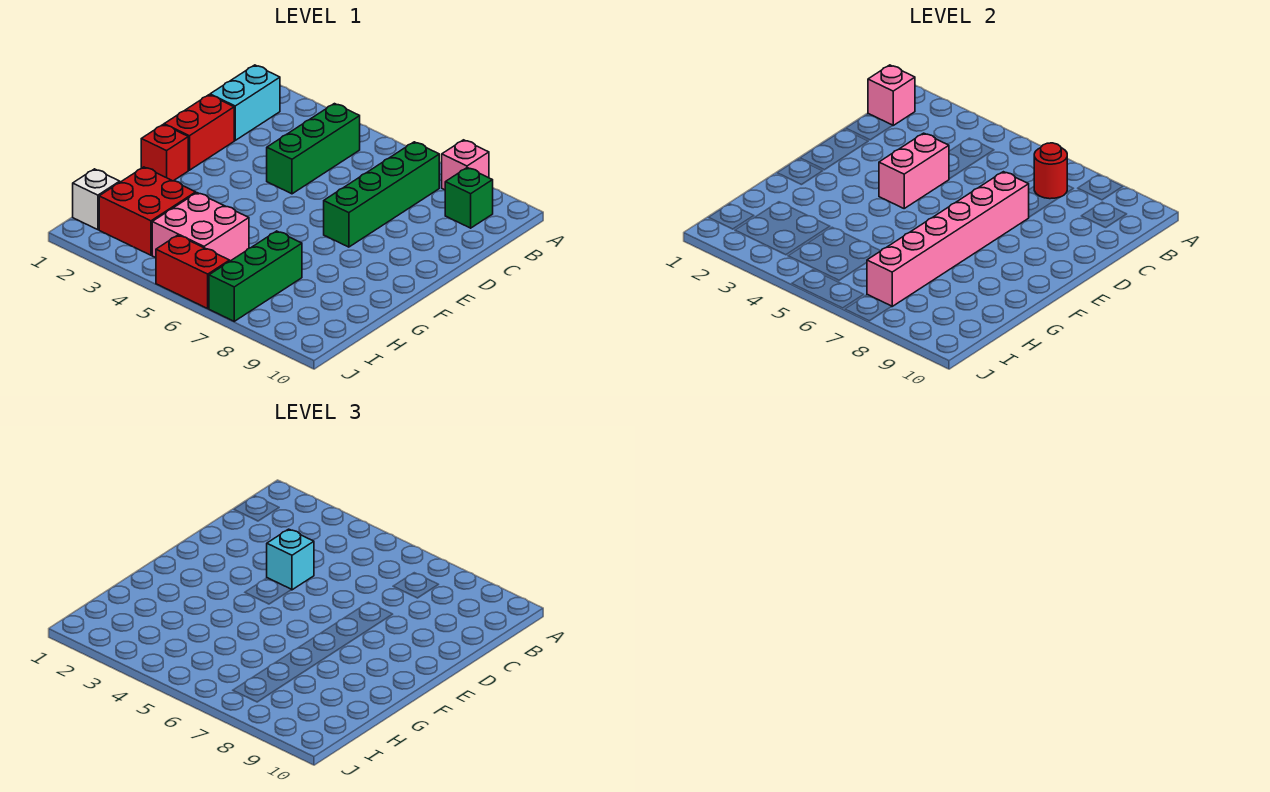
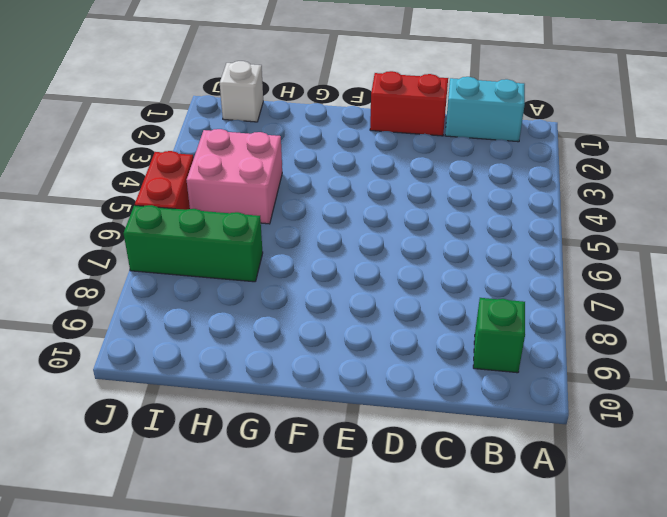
none -> pink brick A8 level 1
none -> green brick B4:D4 level 1
none -> green brick B7:E7 level 1

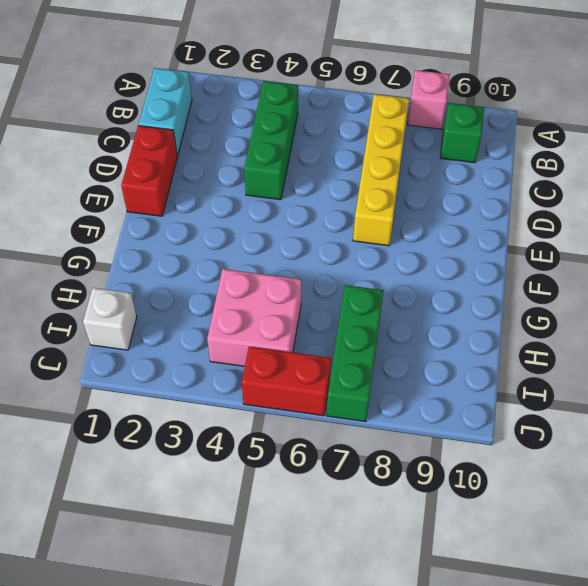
yellow brick B7:E7 level 1 -> green brick B7:E7 level 1
none -> red brick F1 level 1
none -> red brick H2:I3 level 1
none -> pink brick B1 level 2

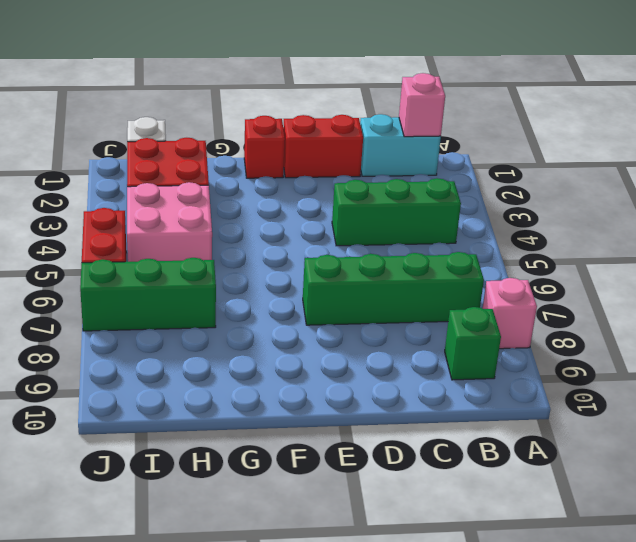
none -> red round brick B7 level 2
none -> pink brick D4:E4 level 2
none -> pink brick D7:I7 level 2

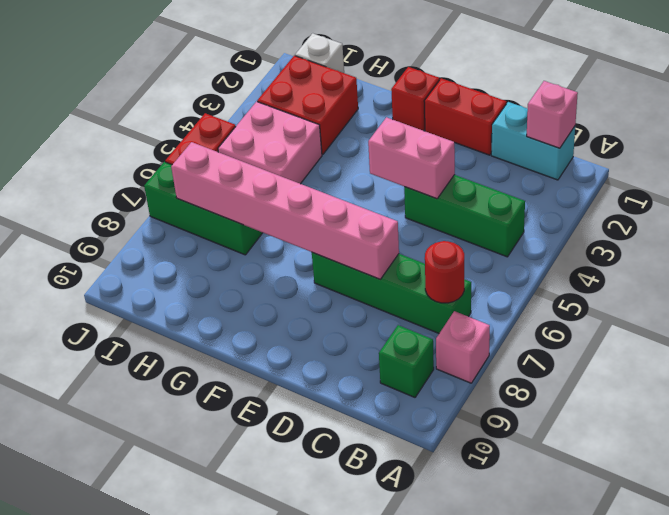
none -> cyan brick D4 level 3

